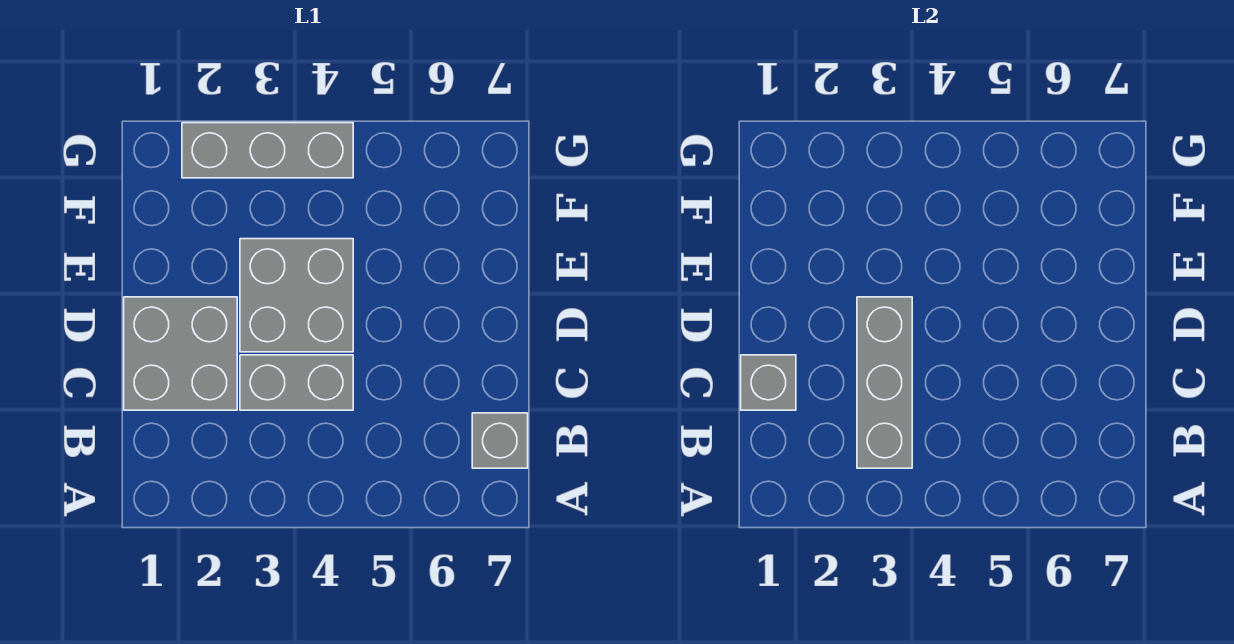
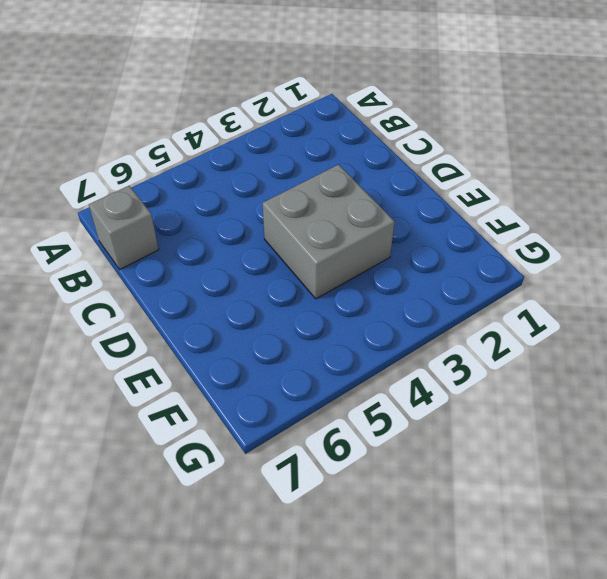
none -> grey brick C1:D2 level 1
none -> grey brick C3:C4 level 1

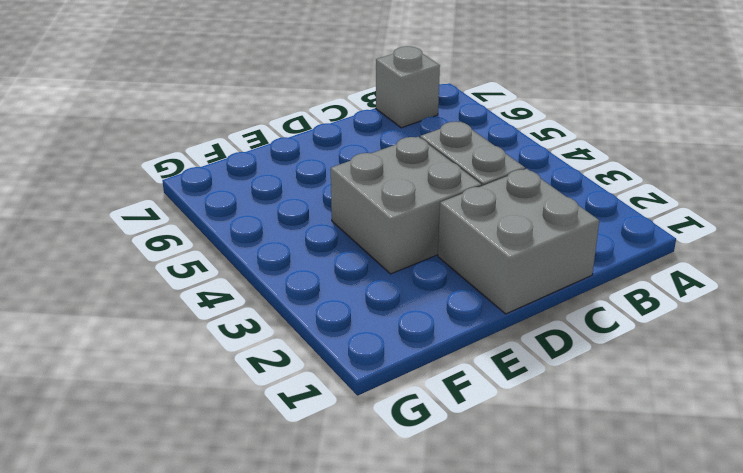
none -> grey brick G2:G4 level 1
none -> grey brick B3:D3 level 2

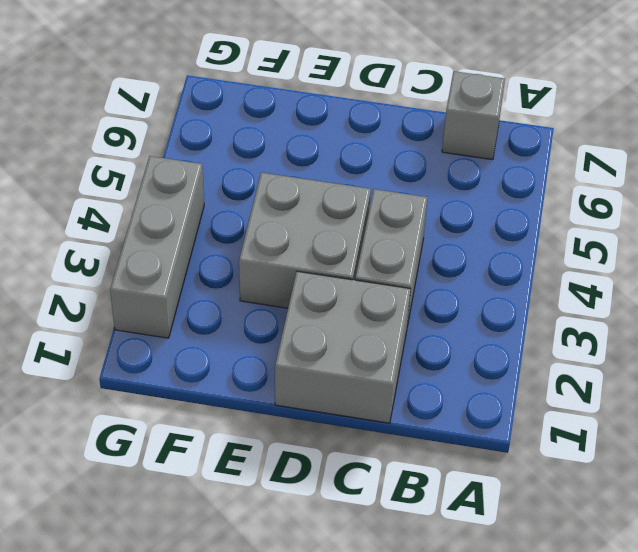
none -> grey brick B3:D3 level 2
none -> grey brick C1 level 2

